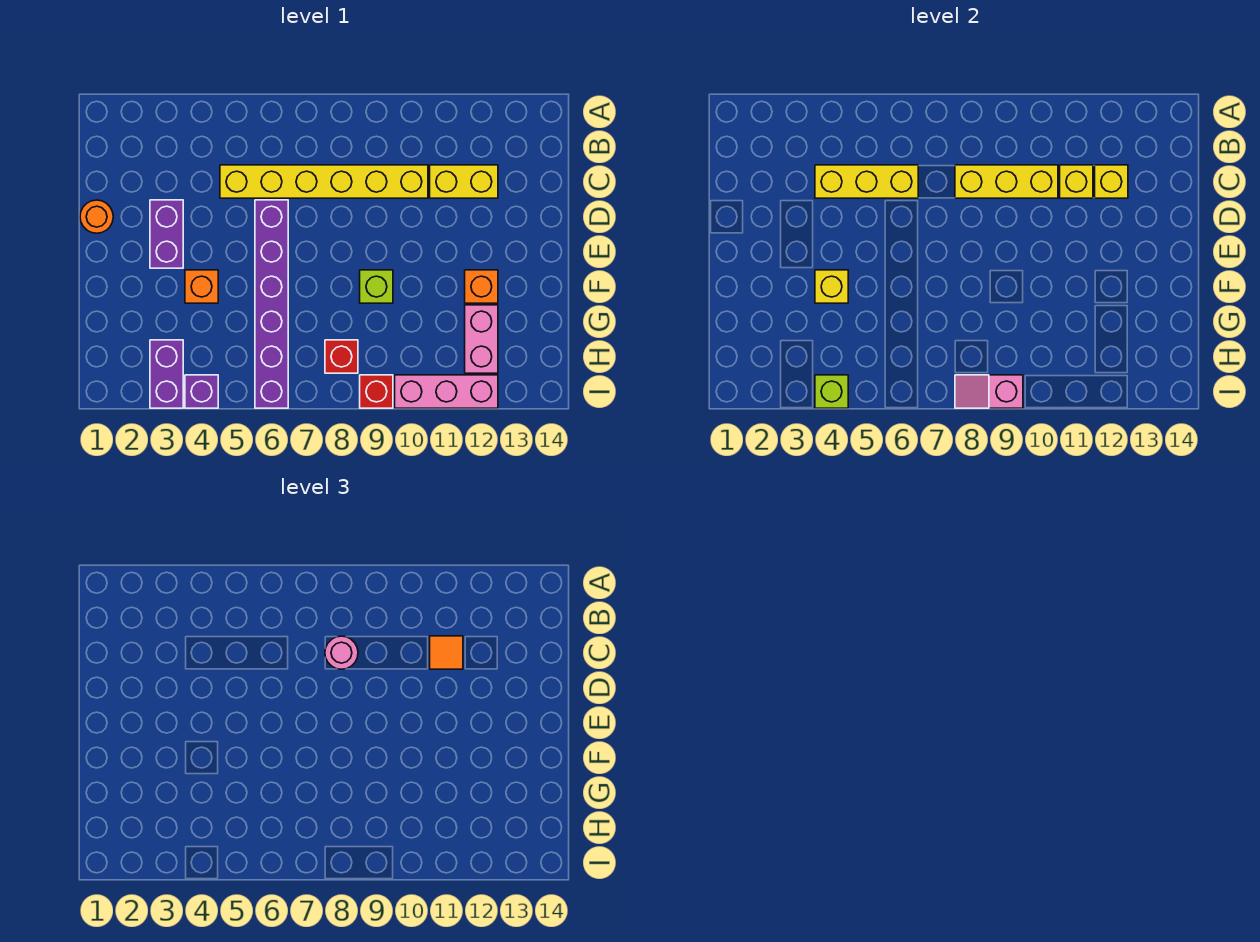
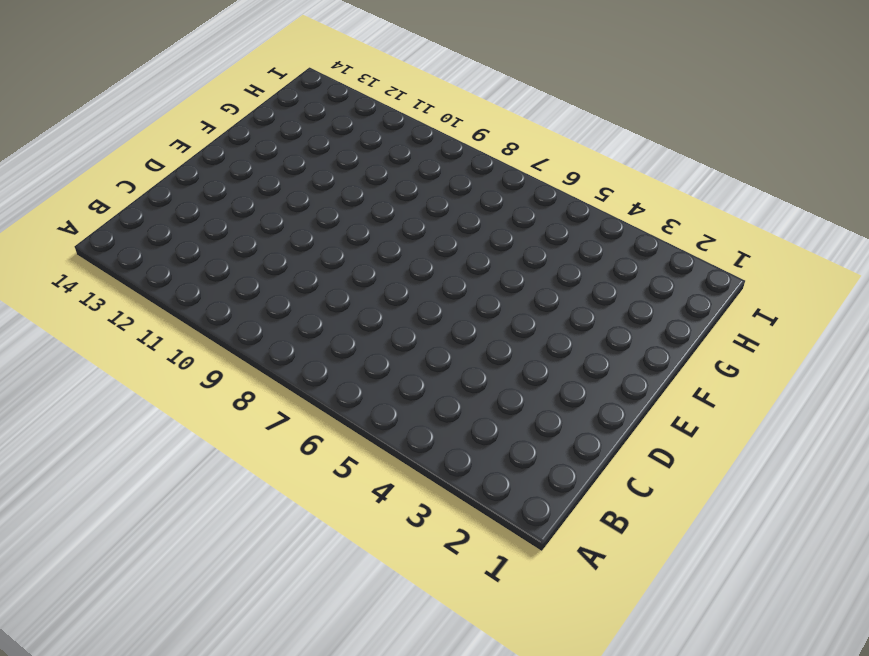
none -> yellow brick C5:C10 level 1
none -> yellow brick C11:C12 level 1
none -> orange round brick D1 level 1

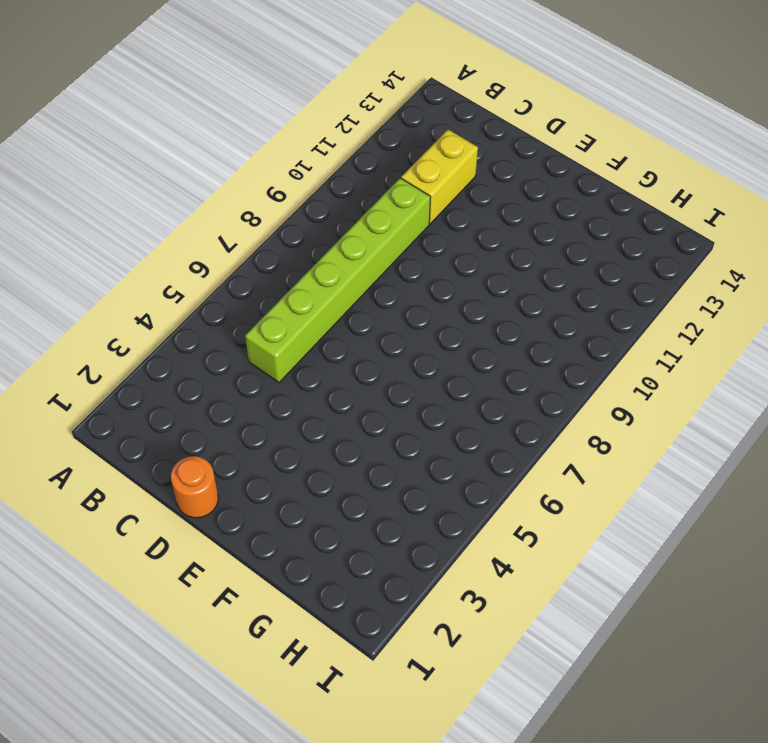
lime brick C5:C10 level 1 -> yellow brick C5:C10 level 1
none -> purple brick D3:E3 level 1
none -> purple brick D6:I6 level 1
none -> orange brick F4 level 1

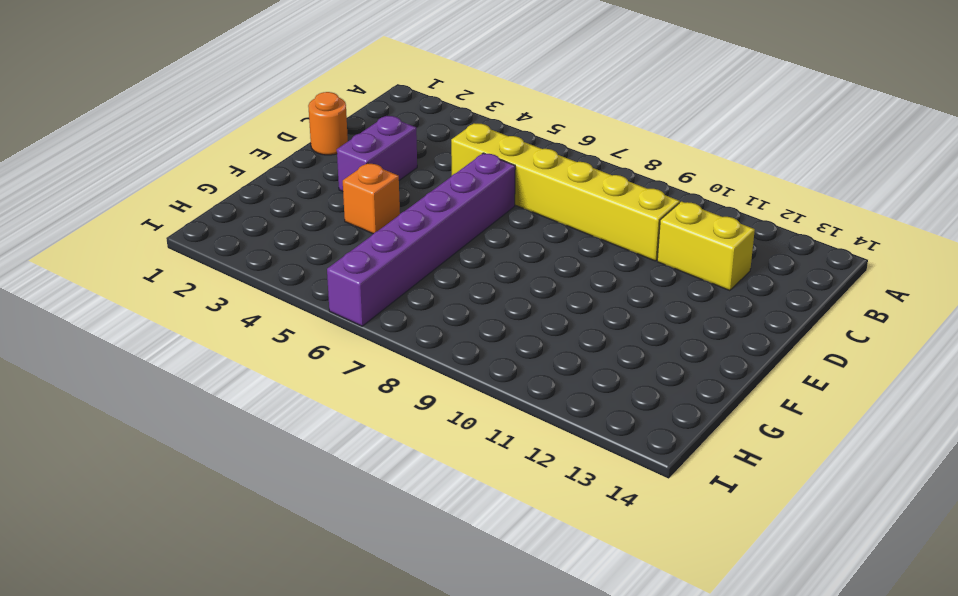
none -> lime brick F9 level 1
none -> orange brick F12 level 1
none -> pink brick G12:H12 level 1

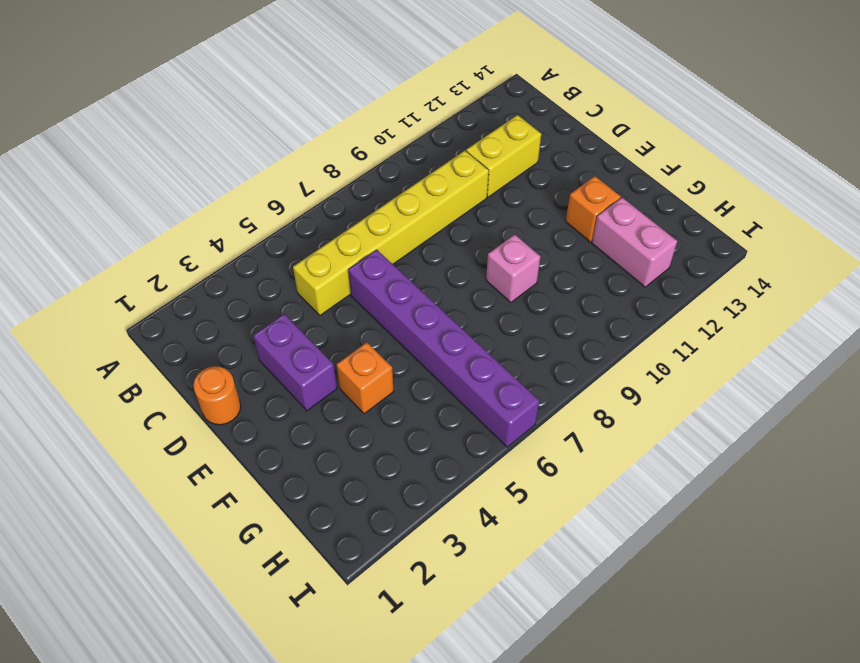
pink brick F9 level 1 -> lime brick F9 level 1
none -> purple brick H3:I3 level 1
none -> red brick H8 level 1
none -> purple brick I4 level 1

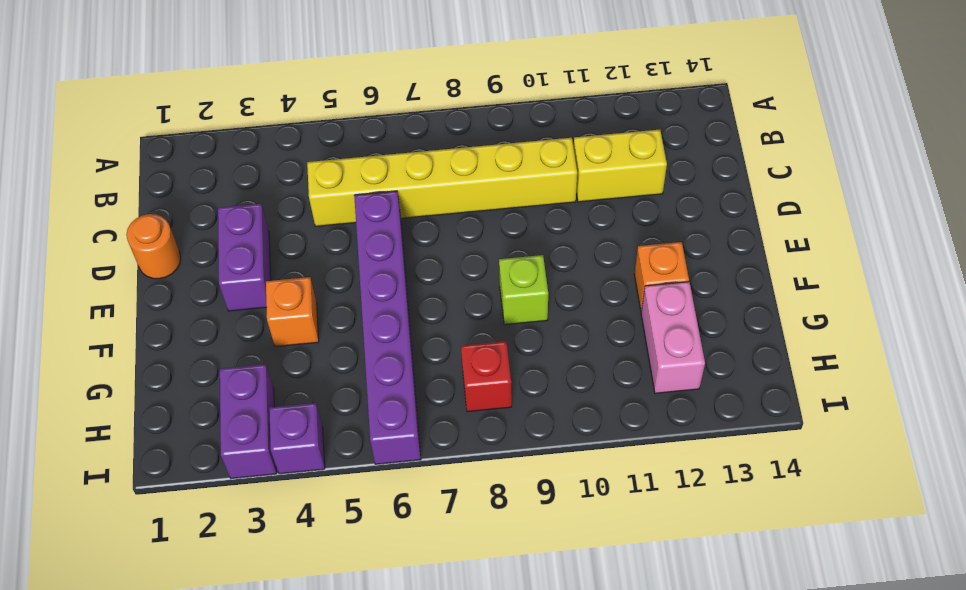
none -> red brick I9 level 1
none -> pink brick I10:I12 level 1
none -> yellow brick C4:C6 level 2

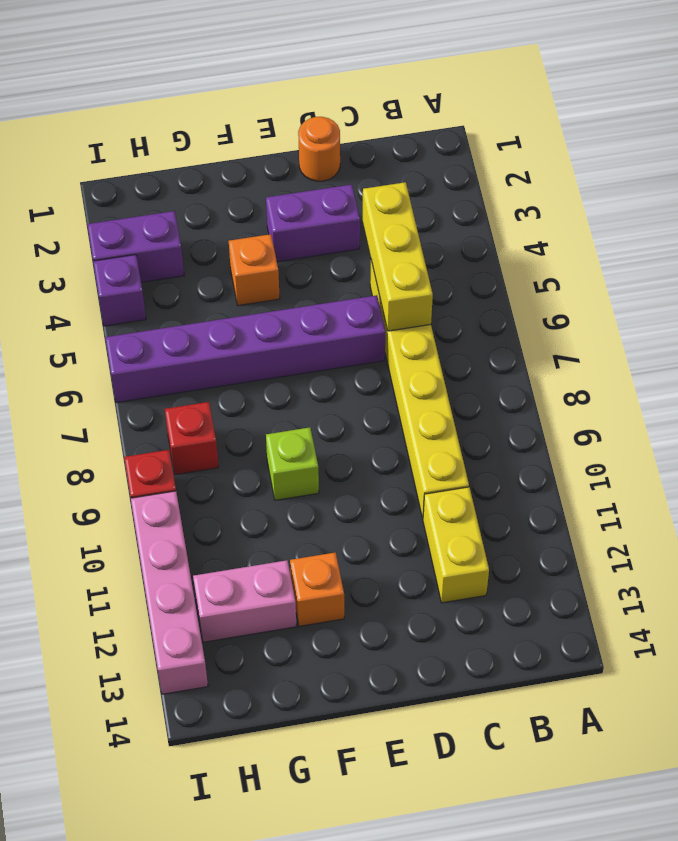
pink brick I10:I13 level 1 -> pink brick I10:I12 level 1
none -> yellow brick C8:C10 level 2
none -> yellow brick C11 level 2
none -> yellow brick C12 level 2

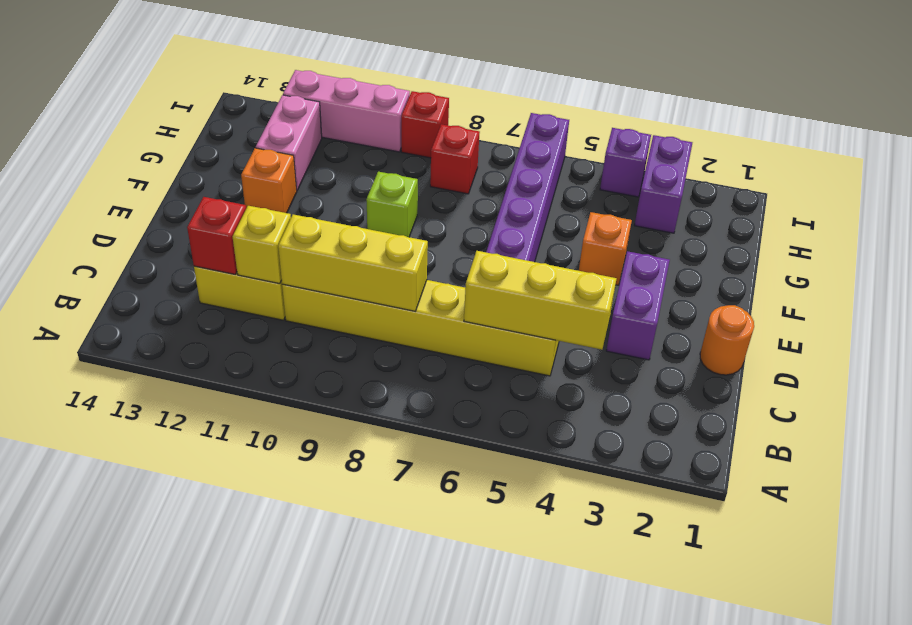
red brick C12 level 2 -> yellow brick C12 level 2
none -> yellow brick F4 level 2
none -> lime brick I4 level 2
none -> pink slope I8:I9 level 2 top 9

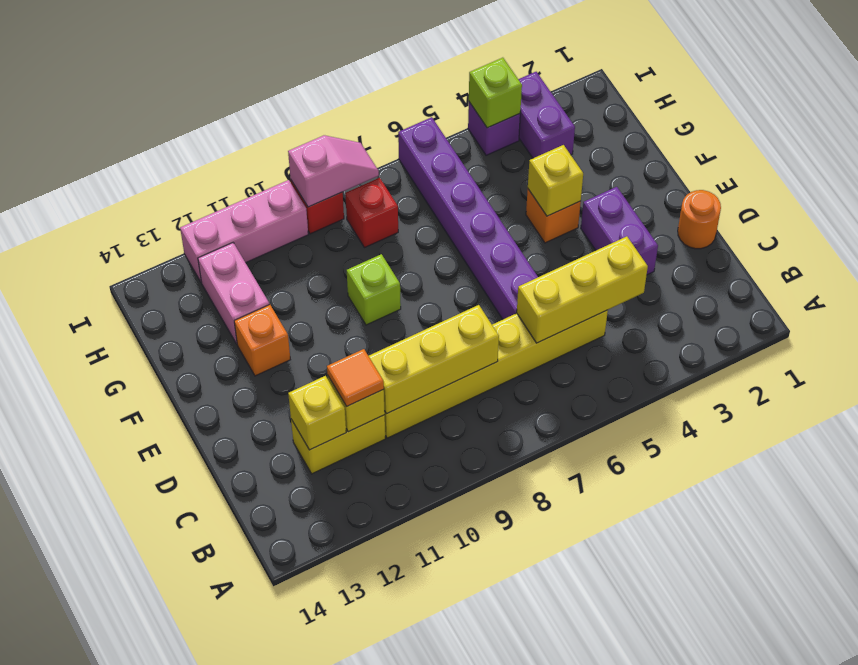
none -> pink round brick C8 level 3

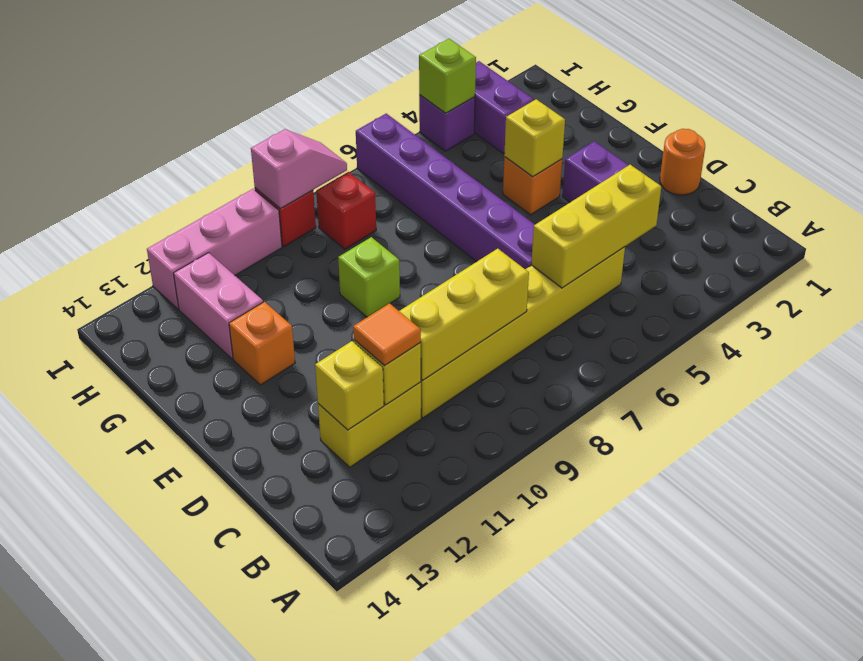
none -> pink round brick C8 level 3

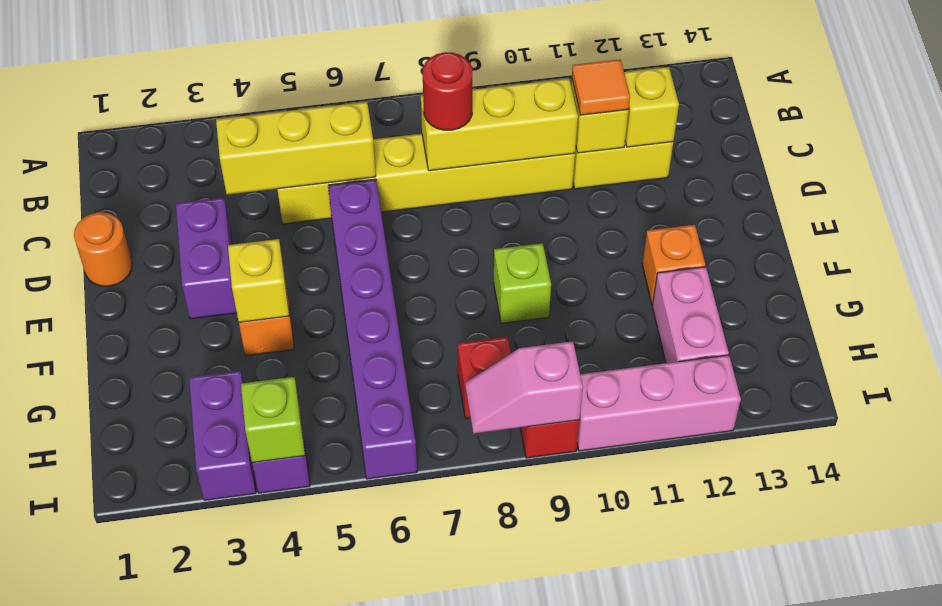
red round brick C8 level 3 -> pink round brick C8 level 3

